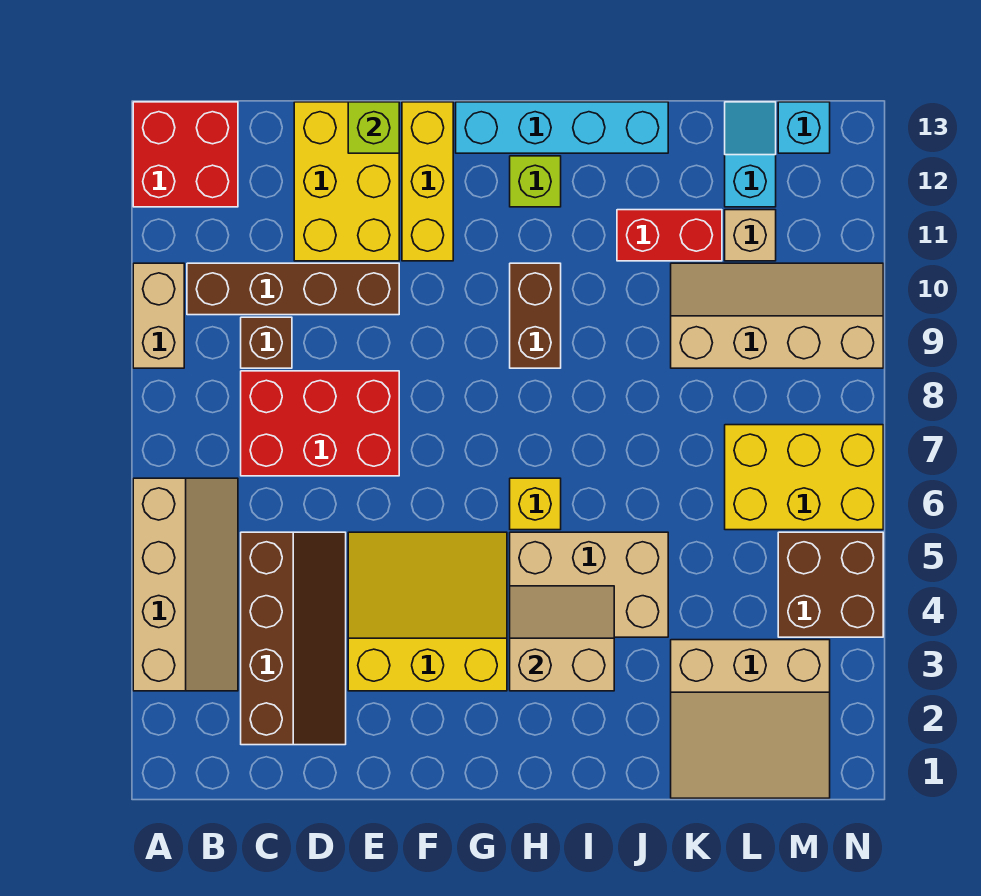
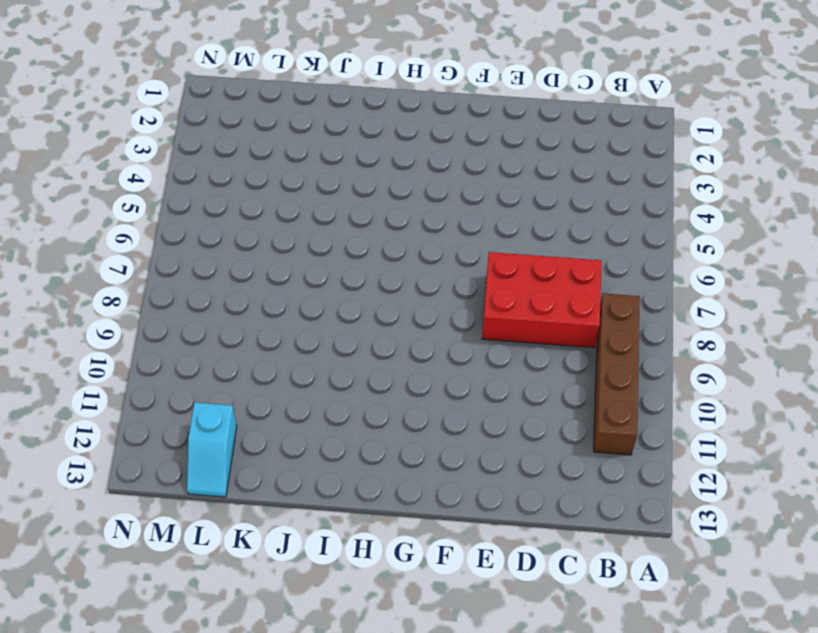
brown brick B8:B11 level 1 -> brown brick B10:E10 level 1
none -> tan slope A3:B6 level 1 top A
none -> tan brick A9:A10 level 1
none -> red brick A12:B13 level 1

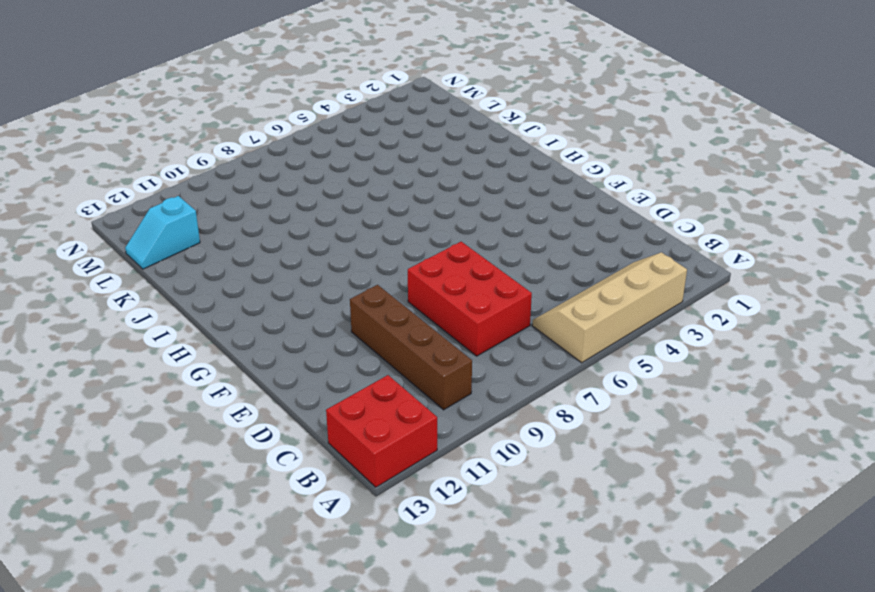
none -> tan brick A9:A10 level 1
none -> brown slope C2:D5 level 1 top C
none -> brown brick C9 level 1

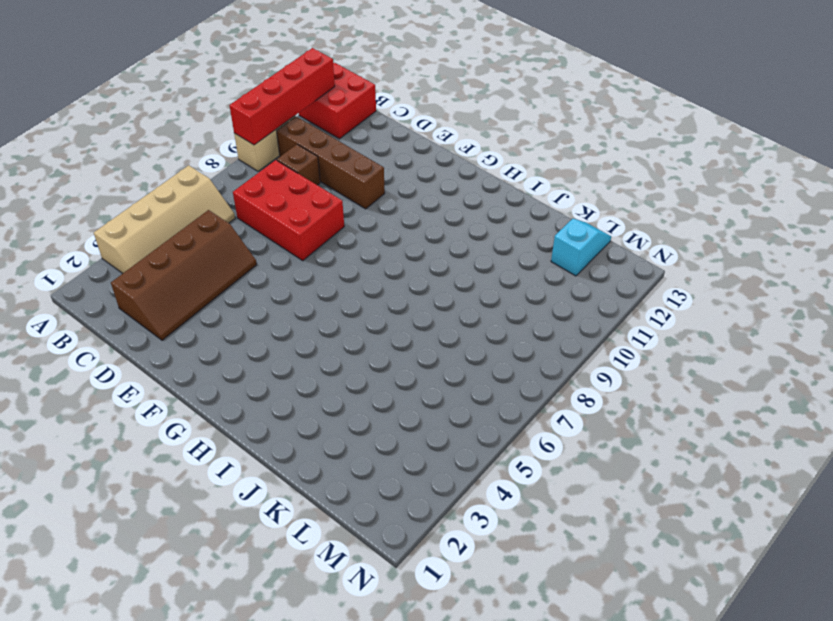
red brick A9:A12 level 2 -> none
none -> yellow brick D11:E13 level 1
none -> yellow slope E3:G5 level 1 top 3
none -> yellow brick F11:F13 level 1

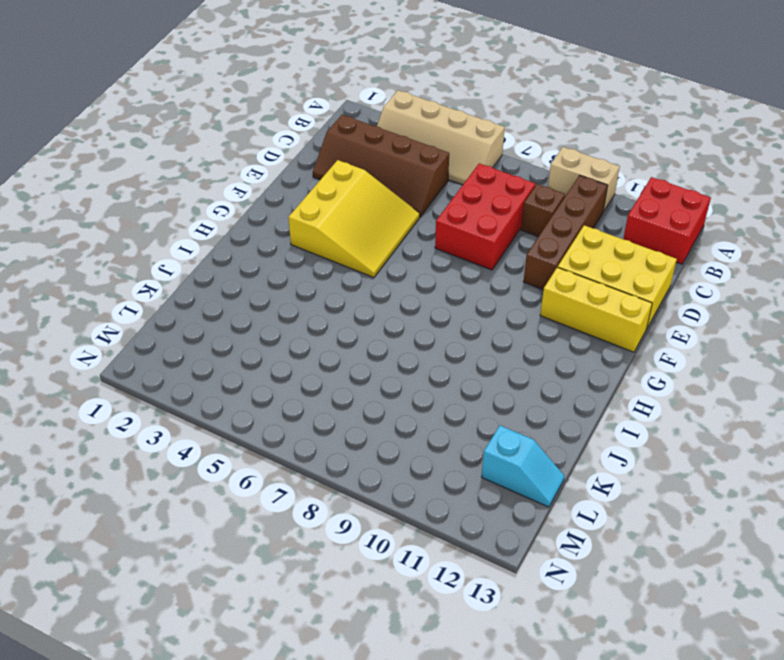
none -> cyan brick G13:J13 level 1
none -> tan brick H4:J5 level 1
none -> yellow brick H6 level 1

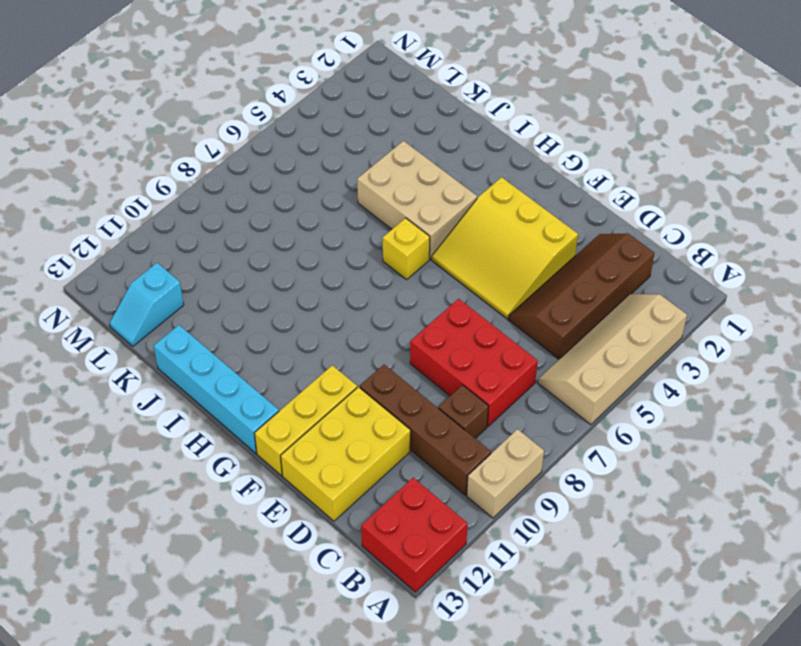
none -> brown brick H9:H10 level 1
none -> lime brick H12 level 1
none -> red brick J11:K11 level 1

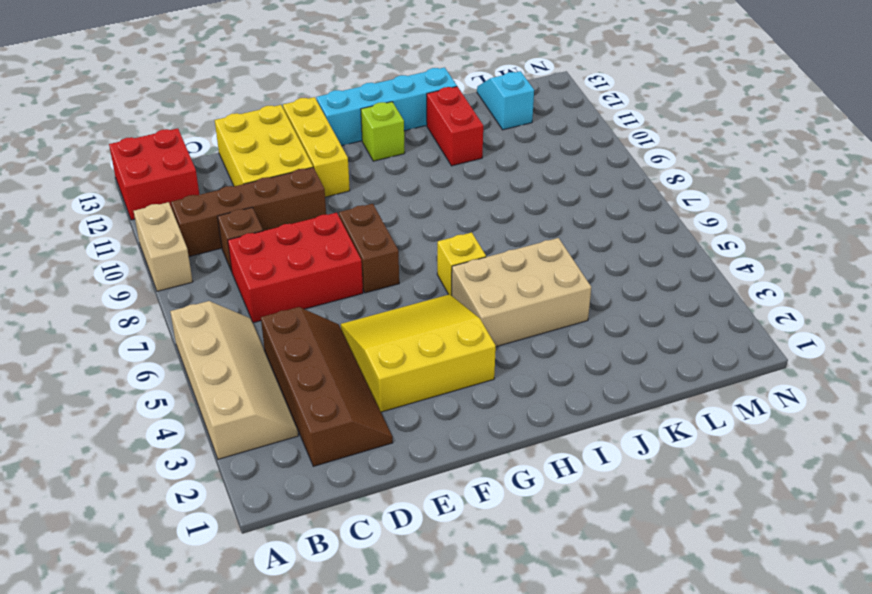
brown brick F7:F8 level 1 -> brown brick H9:H10 level 1
red brick J11:J12 level 1 -> red brick J11:K11 level 1
none -> tan slope K1:M3 level 1 top 3
none -> tan slope K9:N10 level 1 top 9
none -> yellow brick L6:N7 level 1

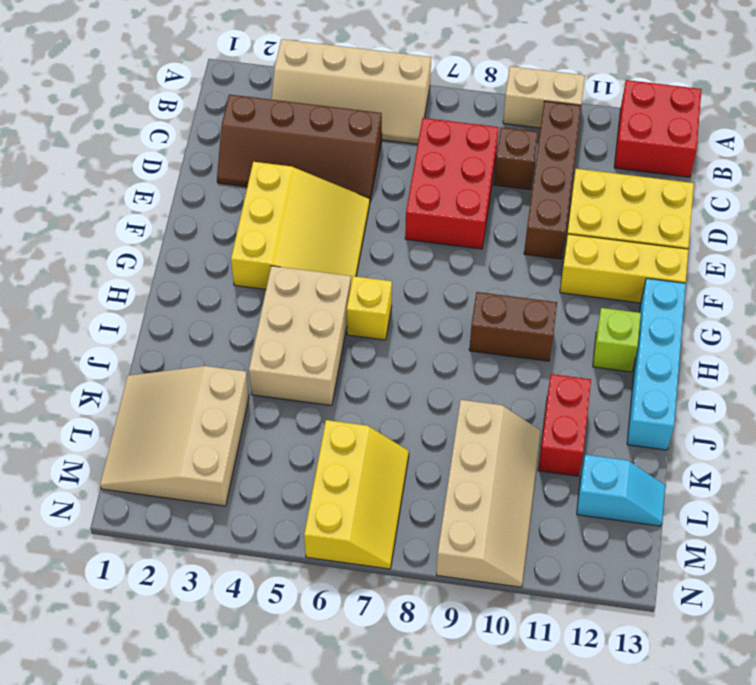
yellow slope L6:N7 level 1 top 6 -> yellow brick L6:N7 level 1
none -> tan brick L11 level 1
none -> brown brick M4:N5 level 1
none -> cyan brick M13 level 1

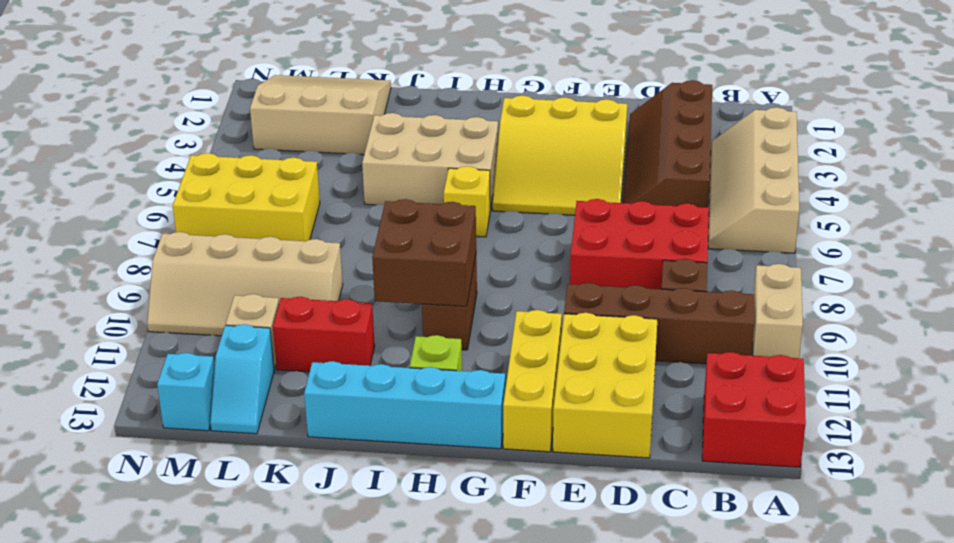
brown brick H9:I10 level 2 -> brown brick M4:N5 level 1
none -> lime brick E13 level 2
none -> tan slope H3:I4 level 2 top 3

